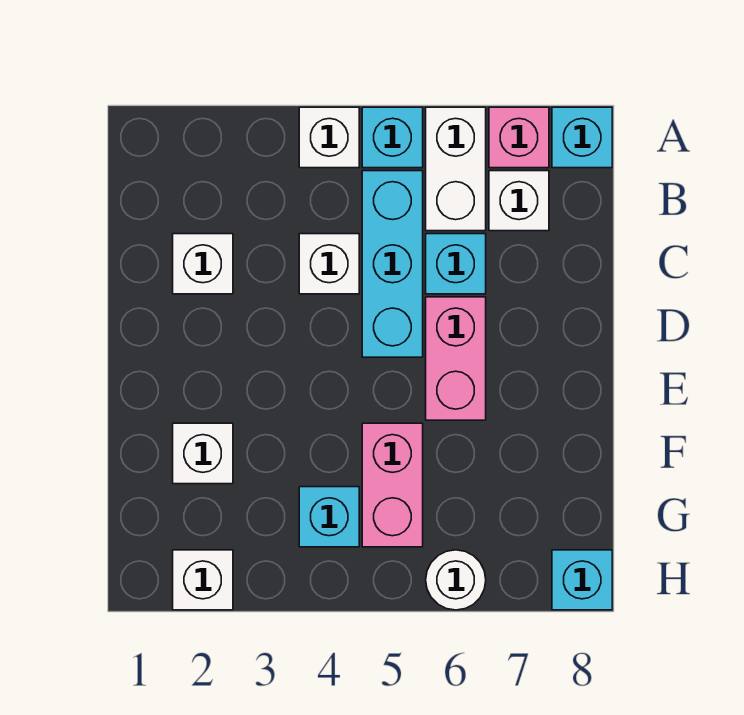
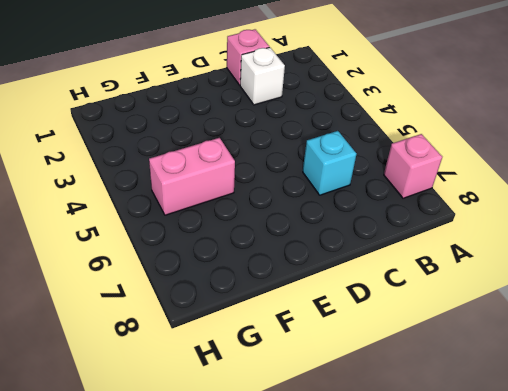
pink brick C1 level 1 -> none
none -> white brick A4 level 1
none -> cyan brick A5 level 1
none -> white brick A6:B6 level 1

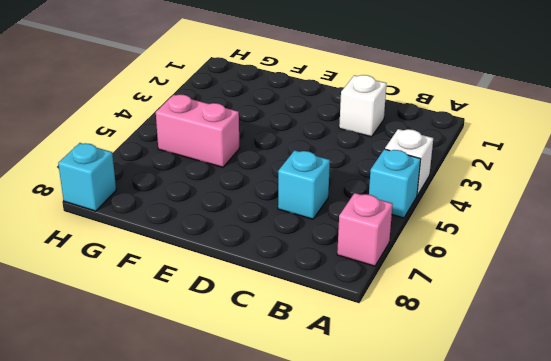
none -> white brick A6:B6 level 1
none -> cyan brick A8 level 1
none -> cyan brick B5:D5 level 1

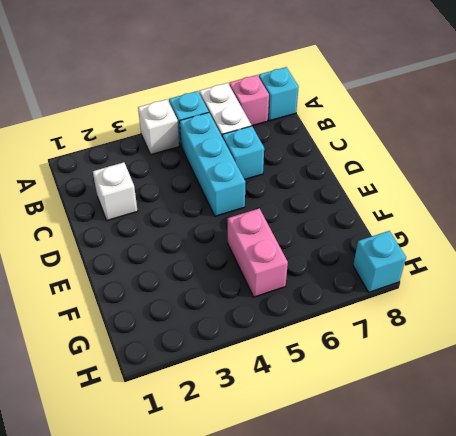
none -> white brick B7 level 1
none -> white brick C4 level 1
none -> pink brick D6:E6 level 1

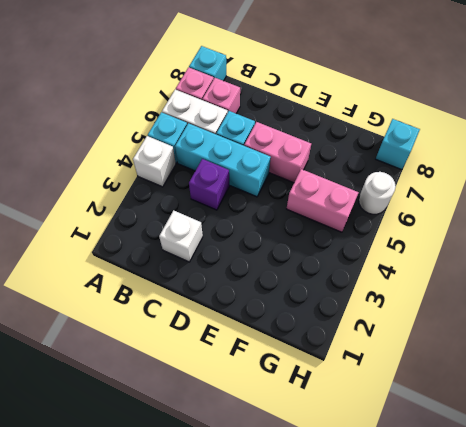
pink brick B7 level 1 -> white brick B7 level 1
purple brick C4 level 1 -> white brick C4 level 1
none -> white brick F2 level 1
none -> cyan brick G4 level 1
none -> white brick H2 level 1

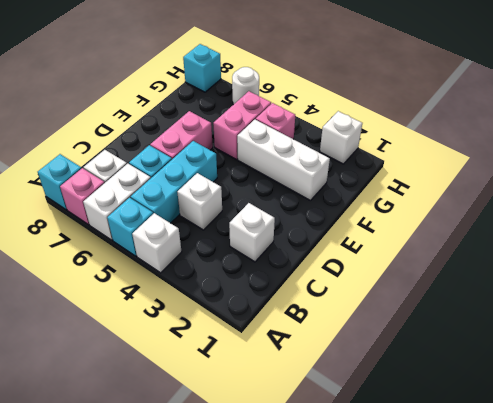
white brick F2:F4 level 1 -> white brick F2 level 1
pink brick G4 level 1 -> cyan brick G4 level 1

